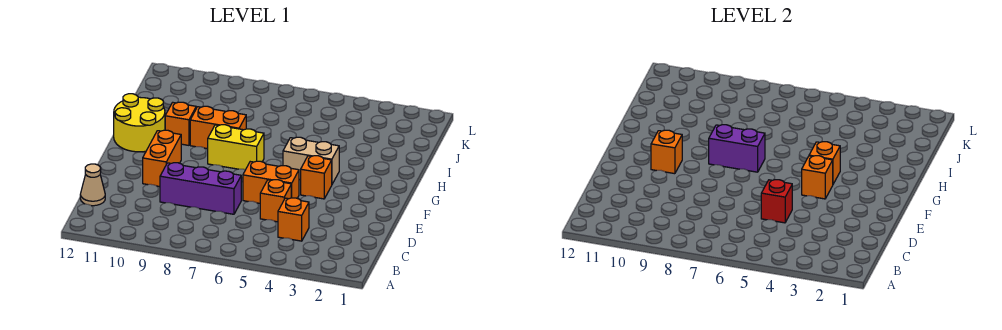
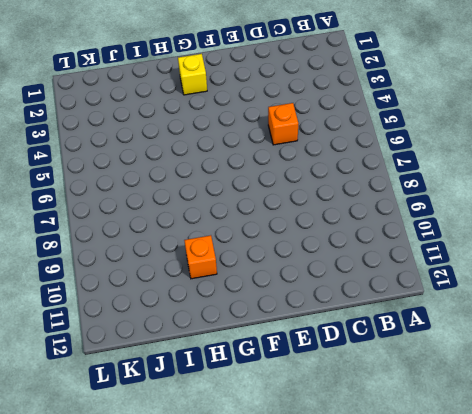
yellow brick G2 level 1 -> none
none -> orange brick C4 level 1
none -> tan cone C12 level 1
none -> purple brick D7:D9 level 1

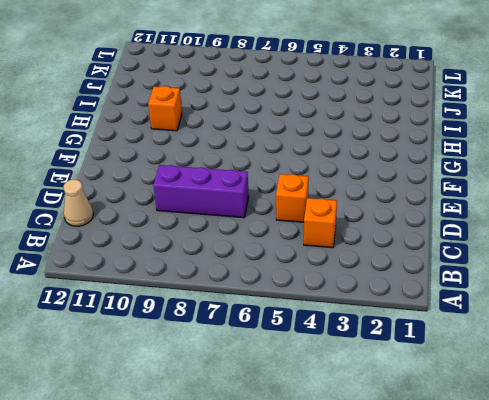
none -> orange brick E5:E6 level 1
none -> orange brick E10:F10 level 1
none -> orange brick F4 level 1

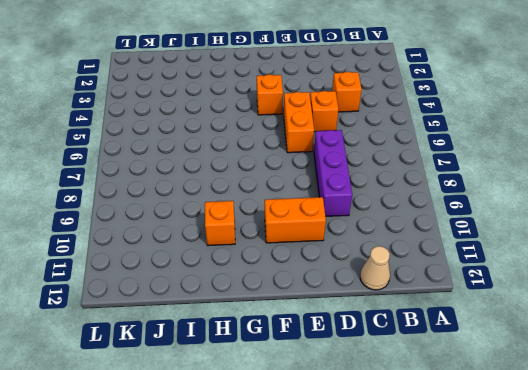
none -> tan brick G4:G5 level 1
none -> yellow brick G7:G8 level 1
none -> yellow round brick G11:H12 level 1

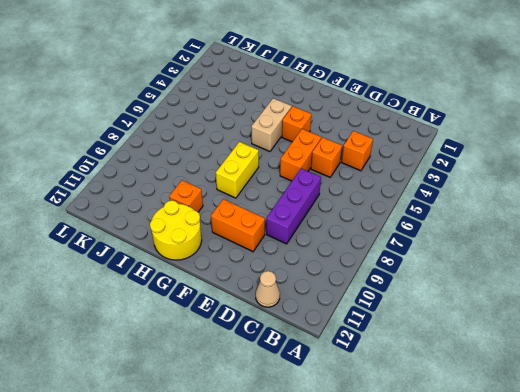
none -> orange brick H8:H9 level 1
none -> red brick D5 level 2
none -> orange brick F4 level 2

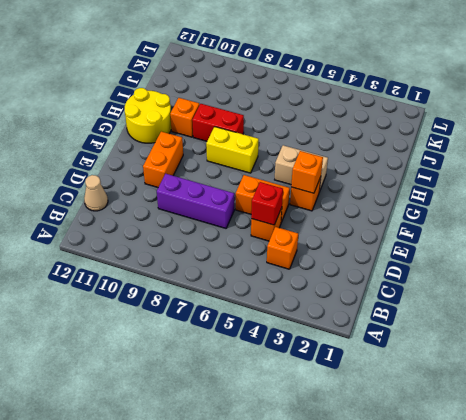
red brick H8:H9 level 1 -> orange brick H8:H9 level 1
none -> orange brick F10 level 2
none -> orange brick G4 level 2
none -> purple brick G7:G8 level 2

